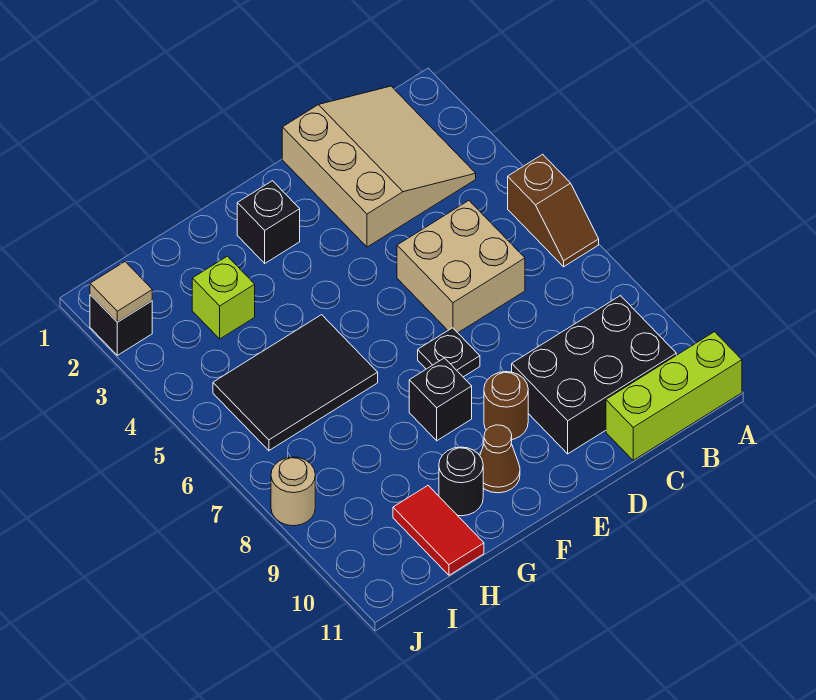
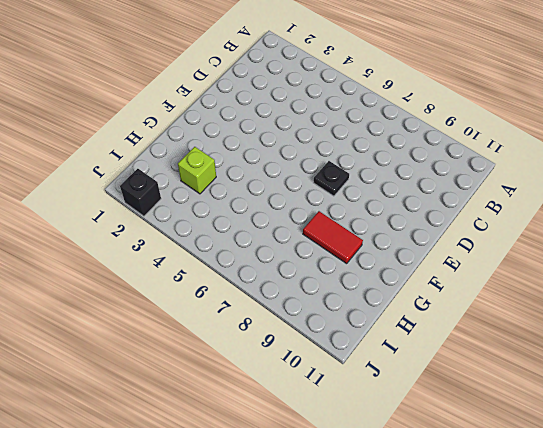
red tile G8:G9 level 1 -> red tile H10:H11 level 1
none -> brown slope A5:A6 level 1 top 5
none -> lime brick A11:C11 level 1
none -> tan slope B1:D3 level 1 top D

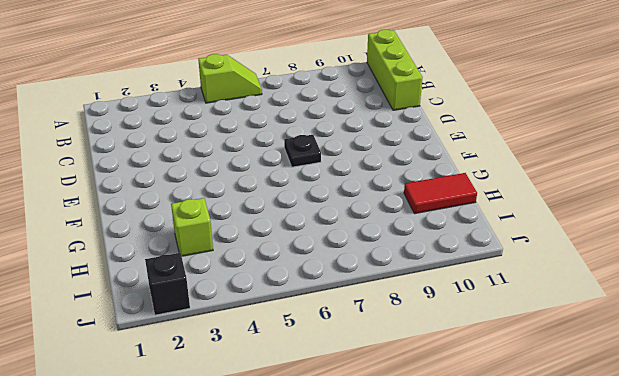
lime slope A5:A6 level 1 top 5 -> brown slope A5:A6 level 1 top 5
none -> tan slope B1:D3 level 1 top D
none -> black brick B9:D10 level 1
none -> tan brick C5:D6 level 1

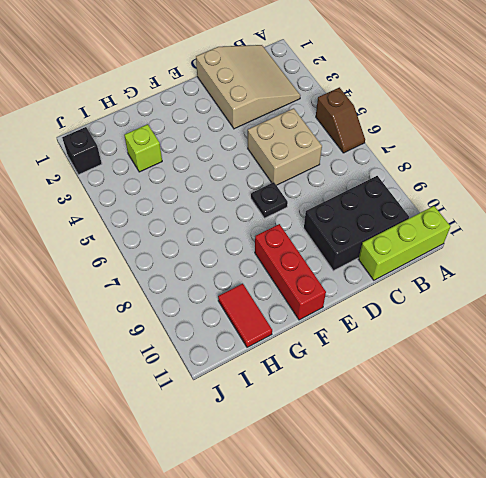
red brick F9:F11 level 1 -> brown cone F10 level 1
none -> brown round brick E9 level 1
none -> black brick F2 level 1
none -> black brick F8 level 1

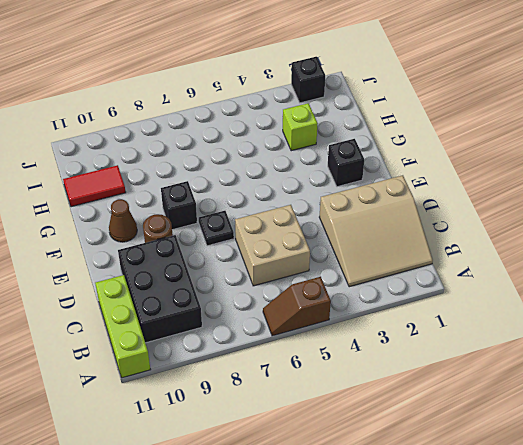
none -> black tile G5:I6 level 1
none -> black round brick G10 level 1
none -> tan round brick J8 level 1

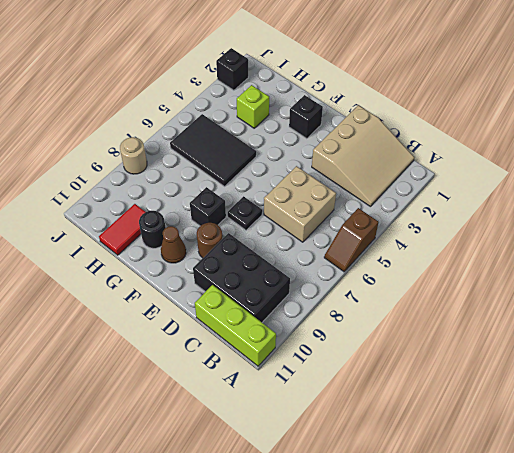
none -> tan tile J2 level 2

